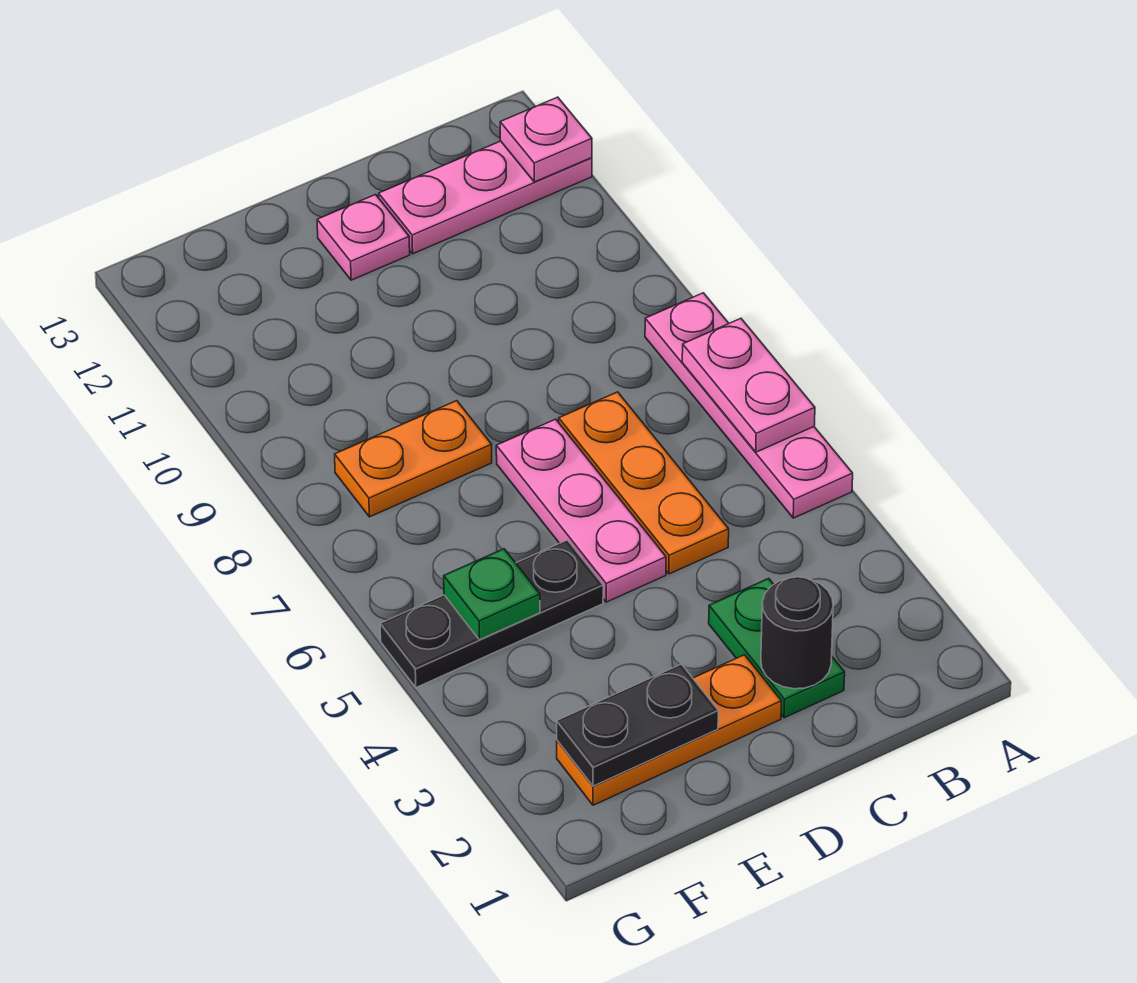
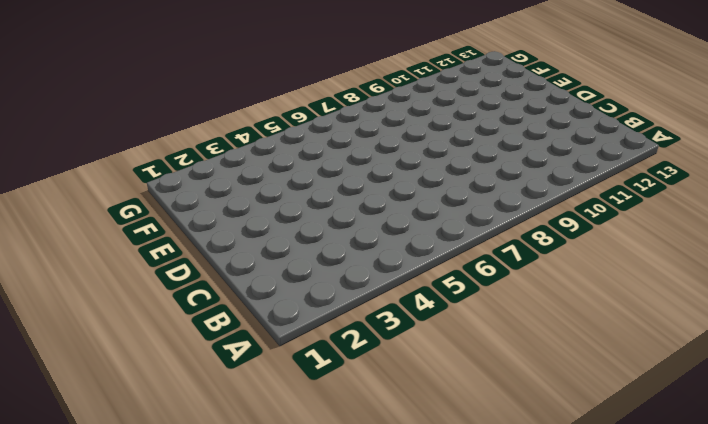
none -> pink plate A5:A8 level 1
none -> pink plate A12:C12 level 1
none -> green plate C2:C3 level 1

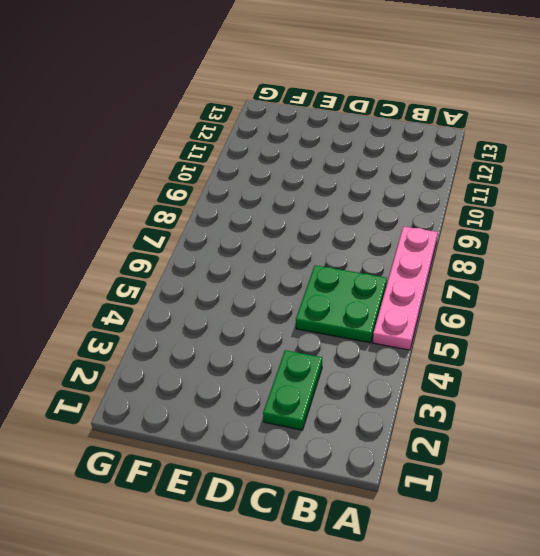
green plate B5:C6 level 1 -> orange plate C5:C7 level 1
none -> pink plate A12:C12 level 1
none -> orange plate D2:F2 level 1
none -> pink plate D5:D7 level 1

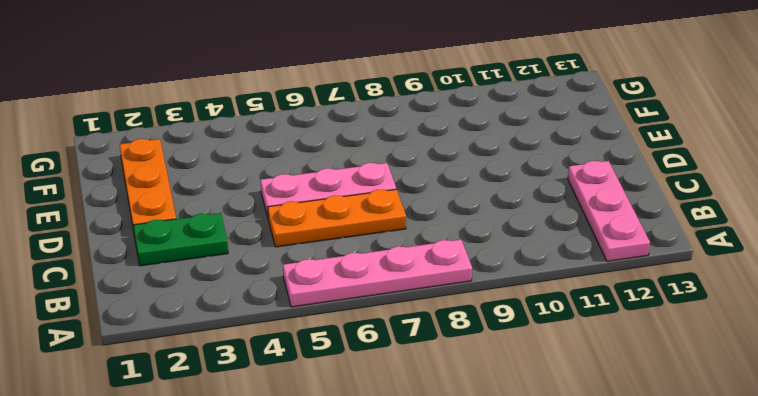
none -> pink plate D12 level 1
none -> black plate E5:G5 level 1
none -> orange plate E8:F8 level 1

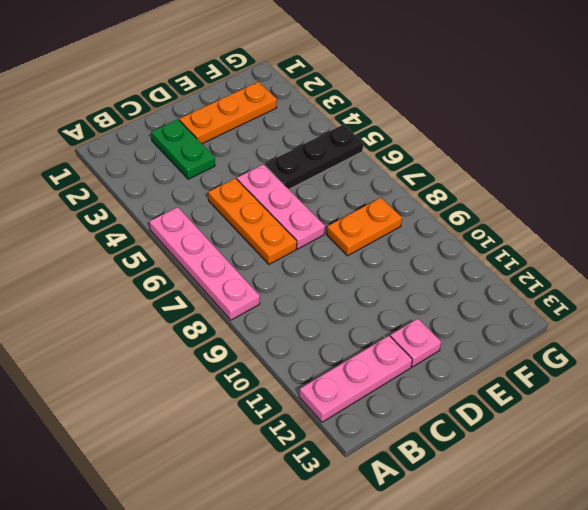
none -> pink plate A6:A7 level 2
none -> pink plate A12 level 2
none -> black round brick C2 level 2

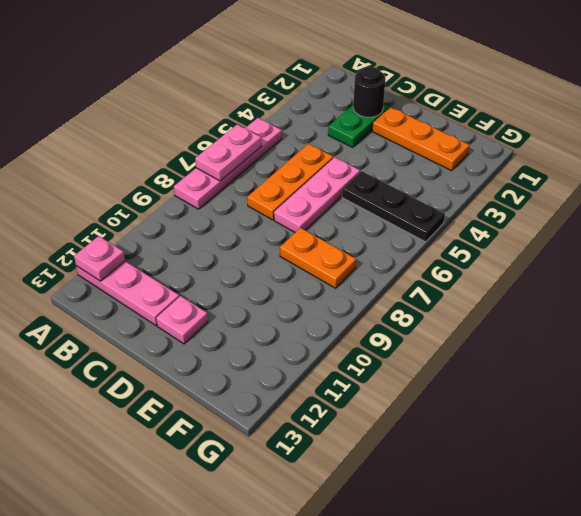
none -> black plate E2:F2 level 2
none -> green plate F5 level 2

